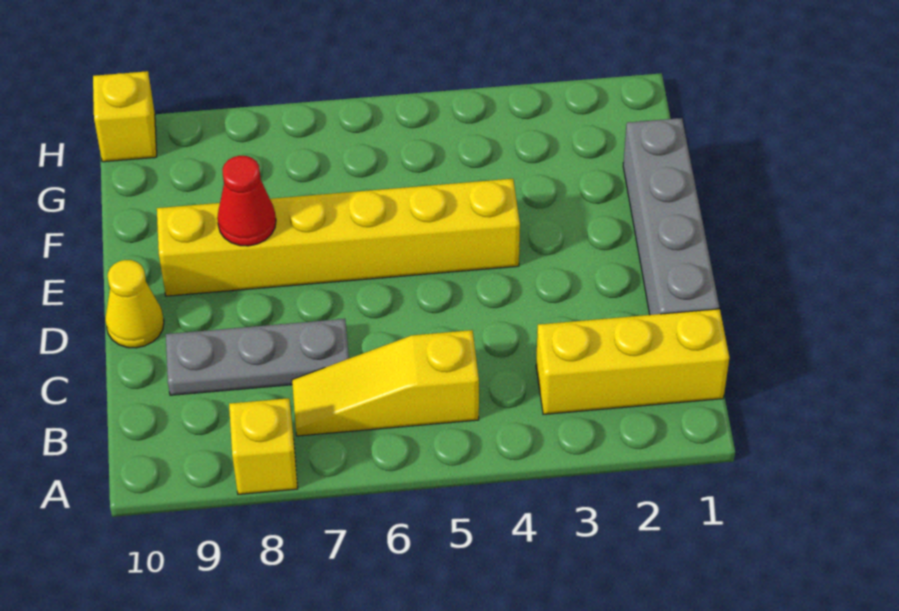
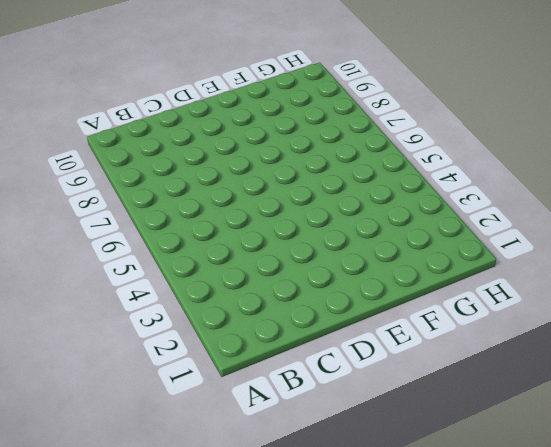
none -> yellow brick A8 level 1
none -> yellow brick B1:B3 level 1

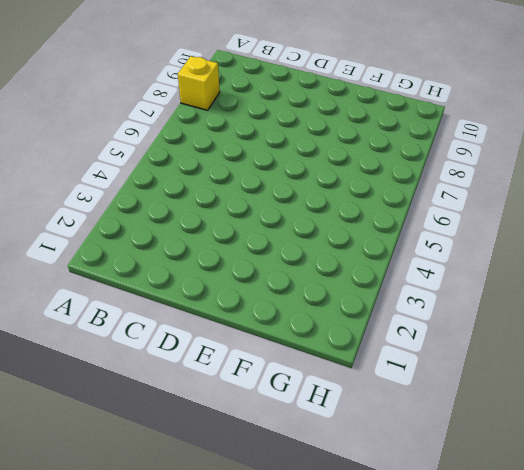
none -> yellow brick B1:B3 level 1
none -> yellow slope B5:B7 level 1 top 5

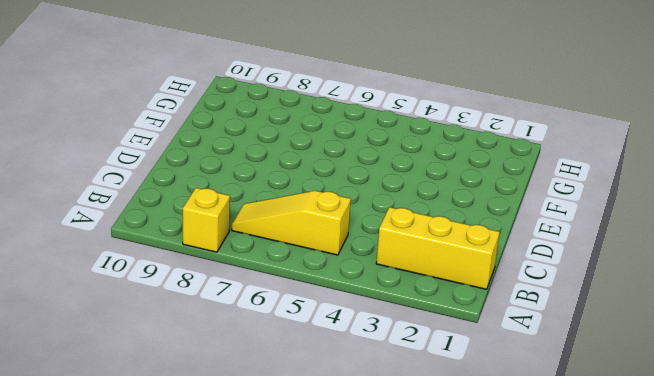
none -> grey brick C1:F1 level 1
none -> grey plate C7:C9 level 1

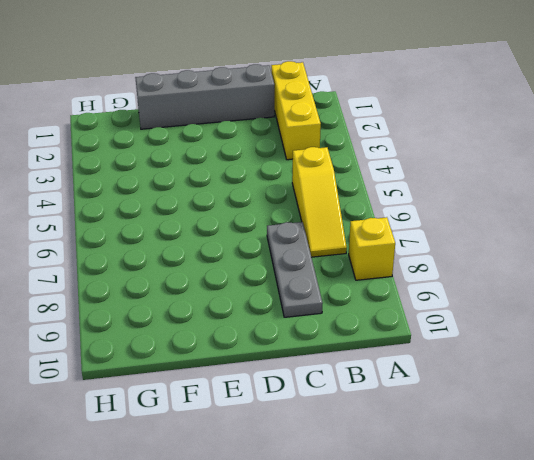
none -> yellow cone D10 level 1
none -> yellow brick E4:E9 level 1

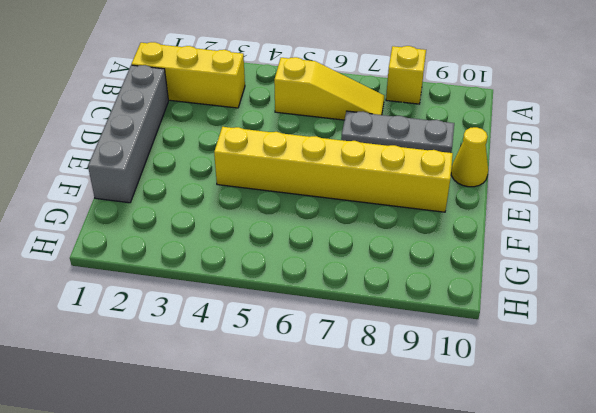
none -> yellow brick H10 level 1
none -> red cone E8 level 2

